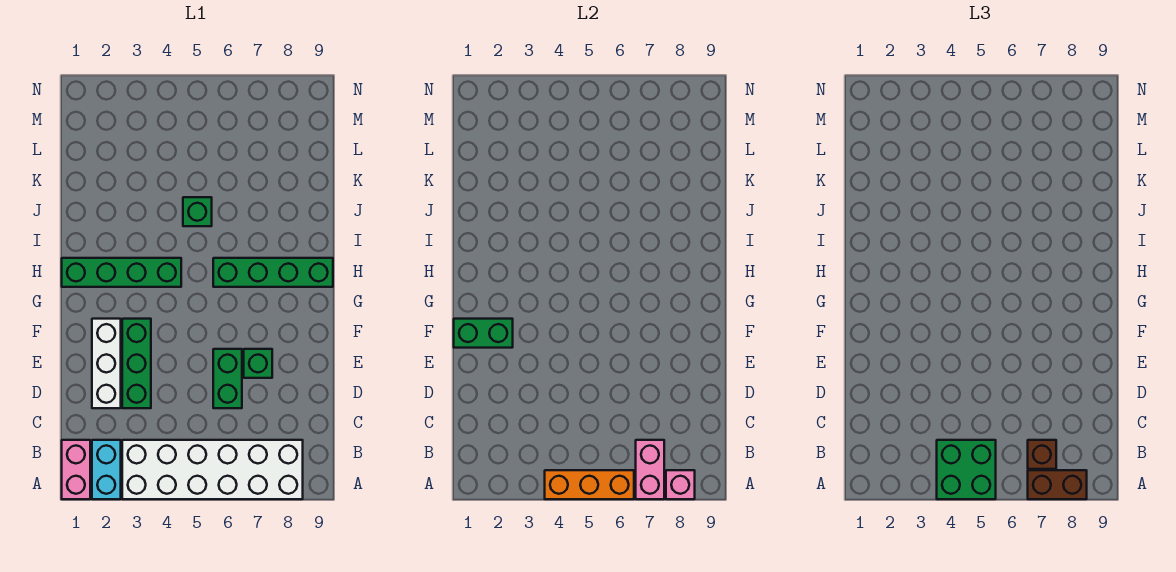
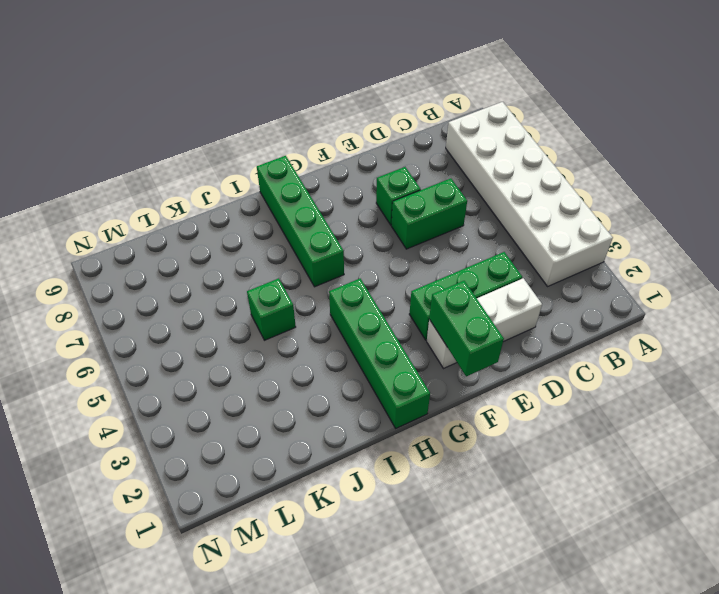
none -> pink brick A1:B1 level 1
none -> cyan brick A2:B2 level 1
none -> orange brick A4:A6 level 2

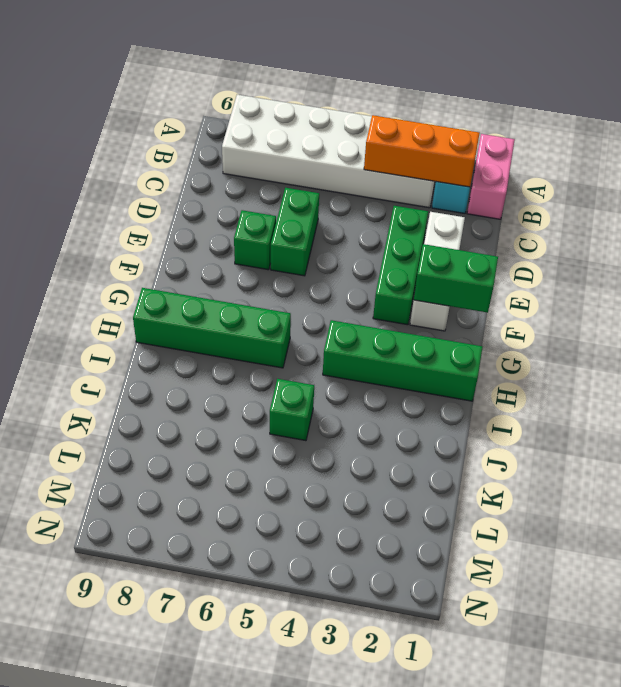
orange brick B2:B4 level 2 -> orange brick A4:A6 level 2
none -> pink brick A7:B7 level 2
none -> pink brick A8 level 2
none -> green brick A4:B5 level 3

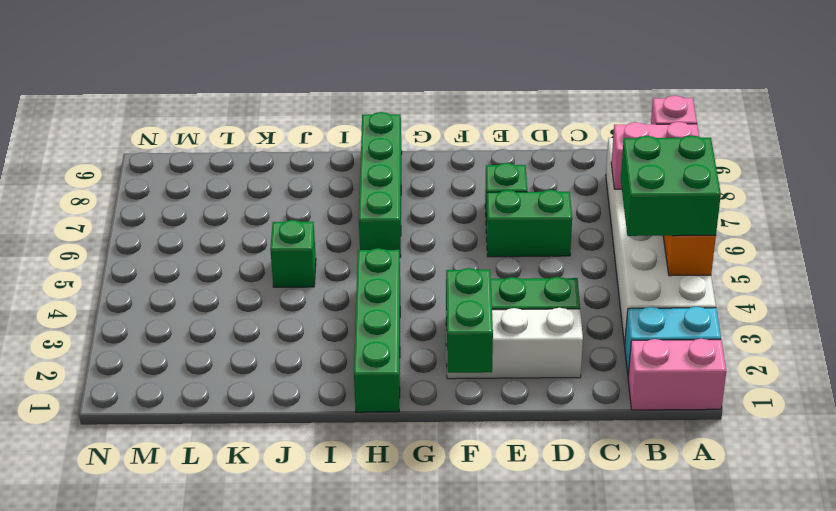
none -> brown brick A7:A8 level 3
none -> brown brick B7 level 3

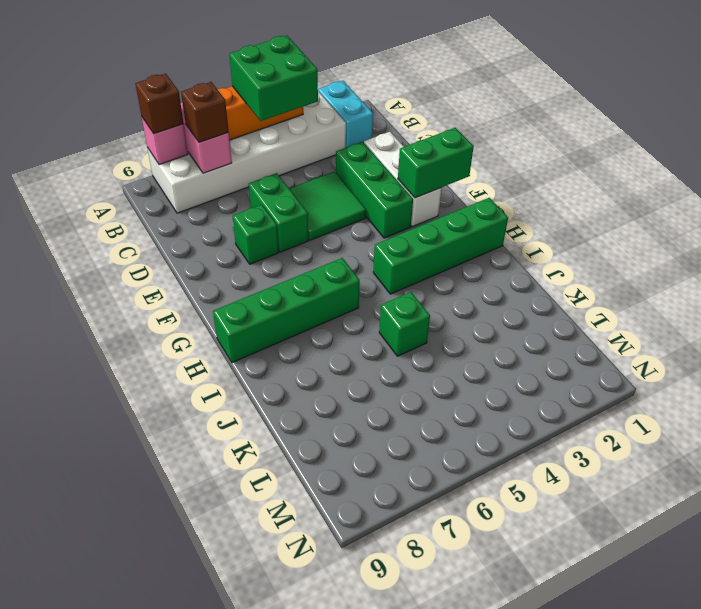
brown brick A8 level 3 -> brown brick A7:A8 level 3
green tile D4:E5 level 1 -> none
none -> pink brick A1:B1 level 1

